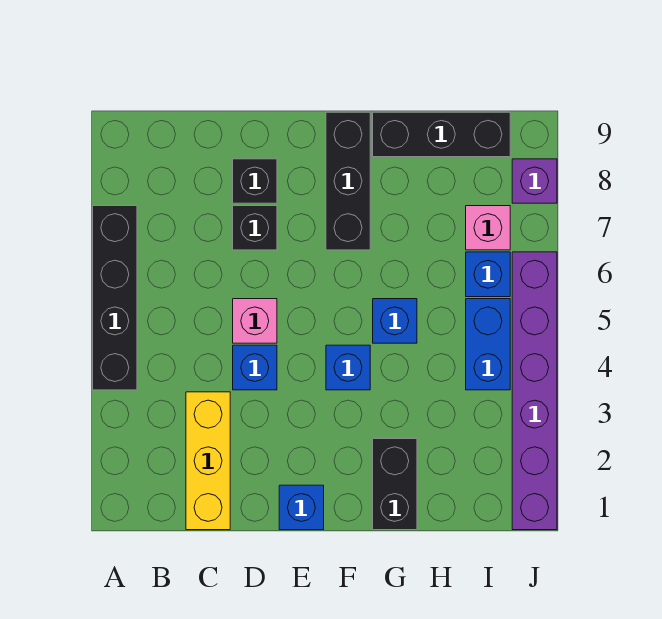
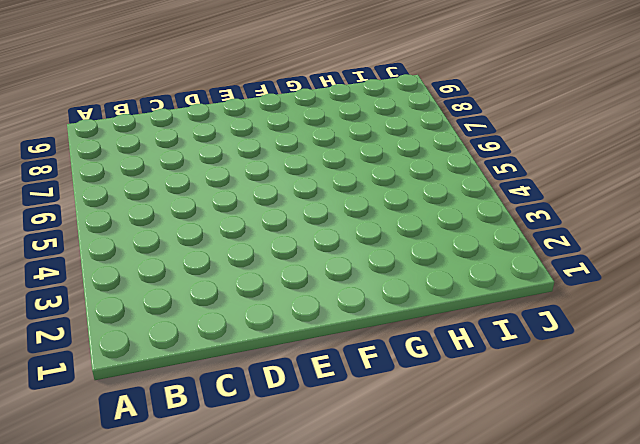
none -> black brick A4:A7 level 1
none -> yellow brick C1:C3 level 1
none -> blue brick D4 level 1

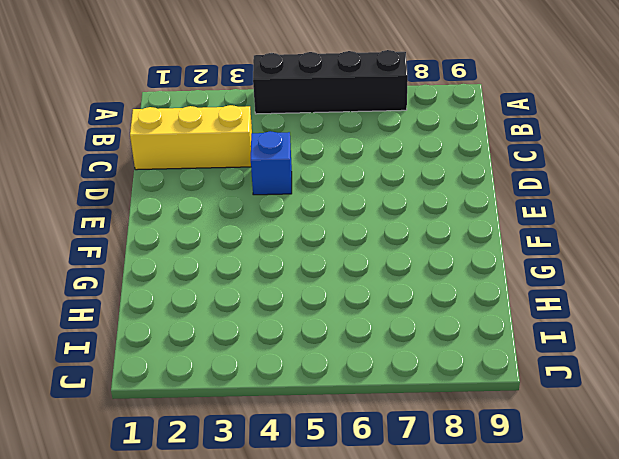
none -> pink brick D5 level 1
none -> black brick D7 level 1
none -> black brick D8 level 1

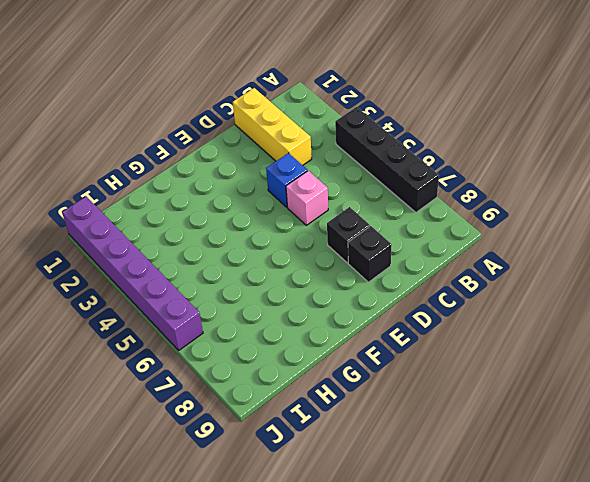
none -> blue brick E1 level 1
none -> blue brick F4 level 1
none -> black brick F7:F9 level 1

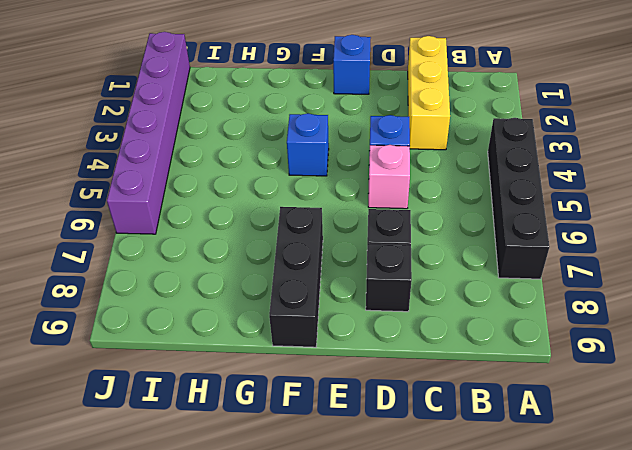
none -> black brick G1:G2 level 1
none -> blue brick G5 level 1
none -> black brick G9:I9 level 1

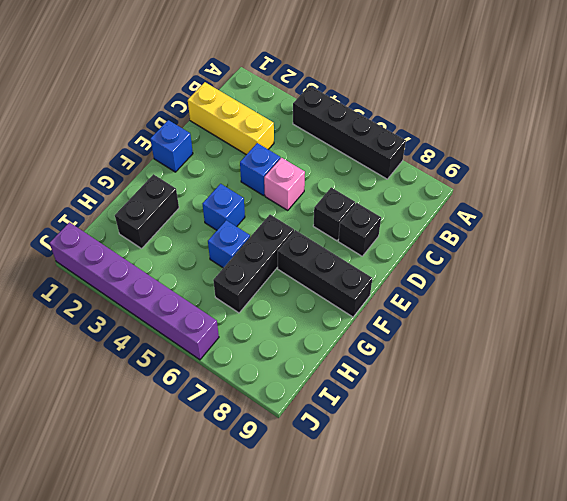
black brick F6:H6 level 1 -> black brick G9:I9 level 1
black brick G2:H2 level 1 -> black brick G1:G2 level 1
none -> blue brick I4:I5 level 1
none -> blue brick I6 level 1
none -> pink brick I7 level 1

